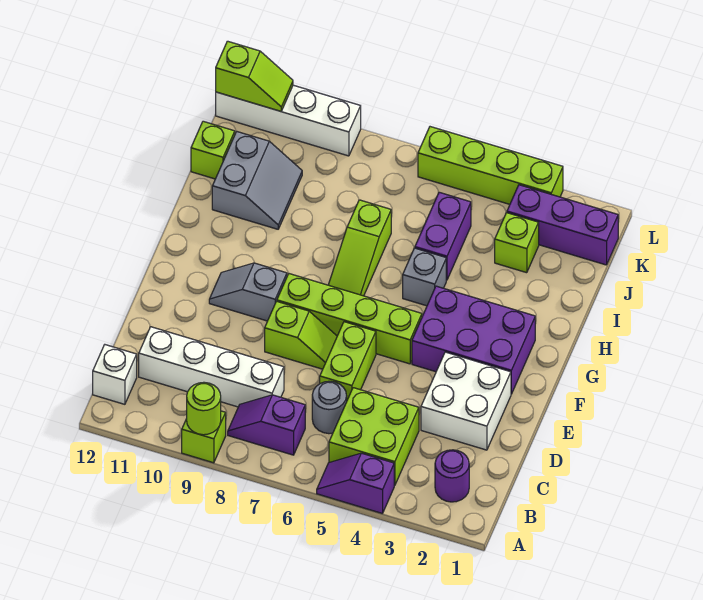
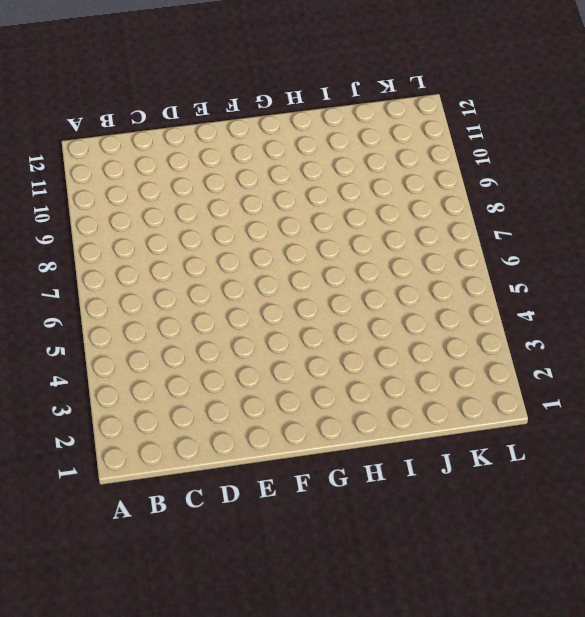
none -> purple slope A4:A5 level 1 top 4
none -> lime brick A9 level 1
none -> purple round brick B2 level 1

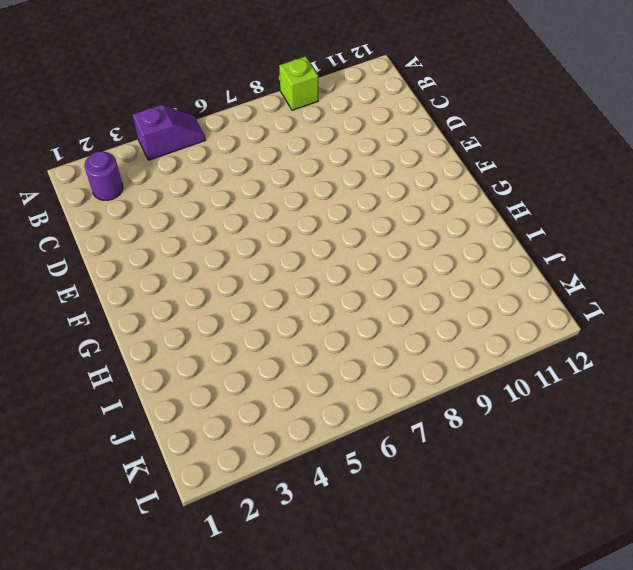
none -> lime brick B4:C5 level 1
none -> purple slope B7:B8 level 1 top 7
none -> white brick B12 level 1

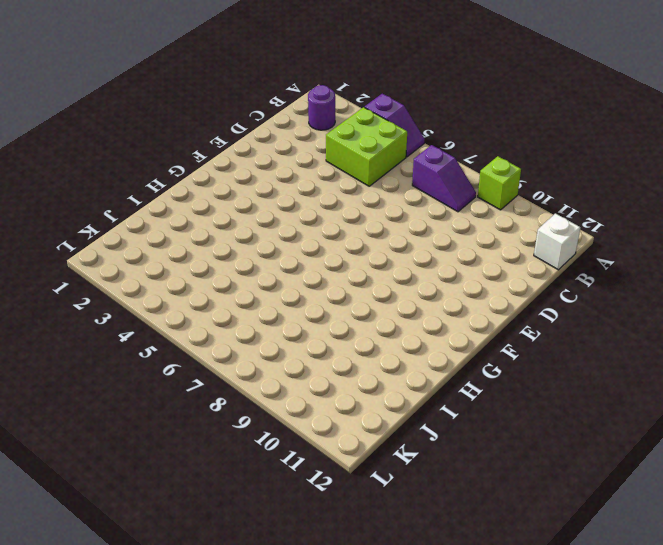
none -> grey round brick C6 level 1
none -> white brick C8:C11 level 1
none -> white brick D2:E3 level 1

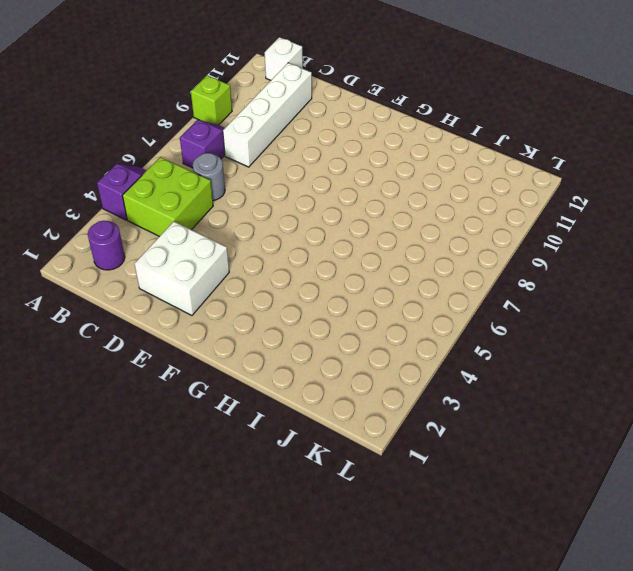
none -> lime brick D6:E6 level 1
none -> lime slope E7:E8 level 1 top 8
none -> purple brick F2:G4 level 1

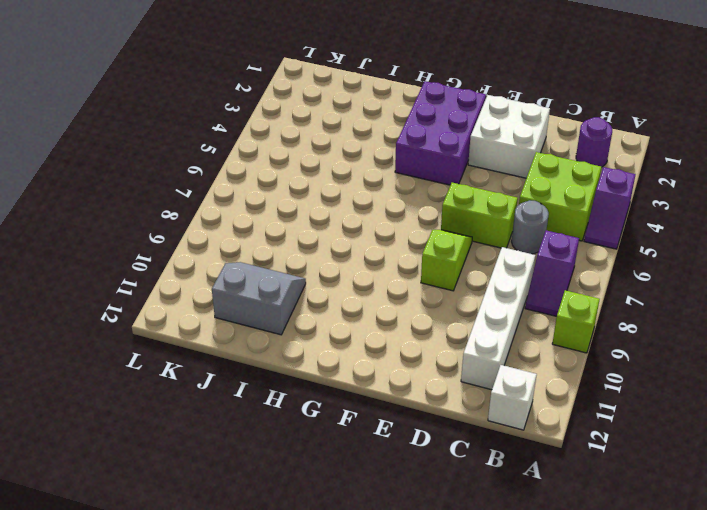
none -> lime brick F5:F8 level 1
none -> grey slope F9:F10 level 1 top 9
none -> lime slope G7:I7 level 1 top I

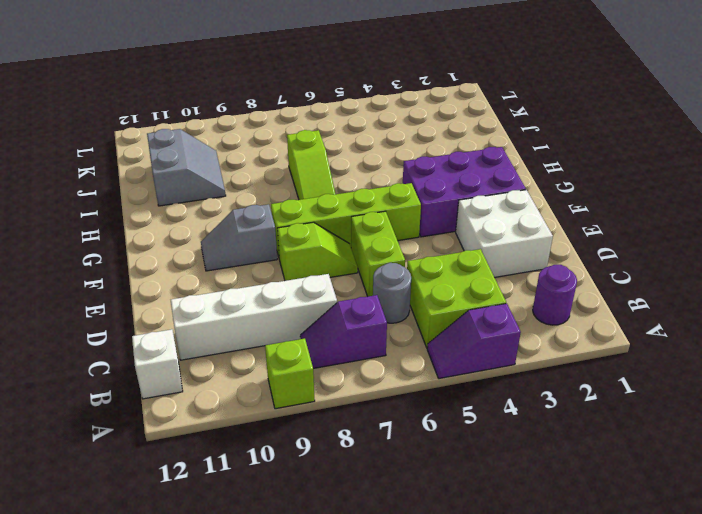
none -> grey brick H5 level 1
none -> purple brick I5:J5 level 1
none -> lime brick J3 level 1

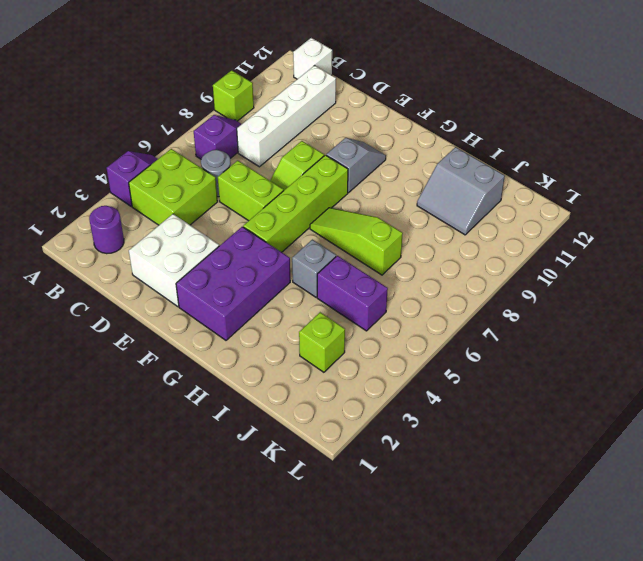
none -> lime brick J12 level 1
none -> purple brick K1:K3 level 1
none -> lime brick L3:L6 level 1

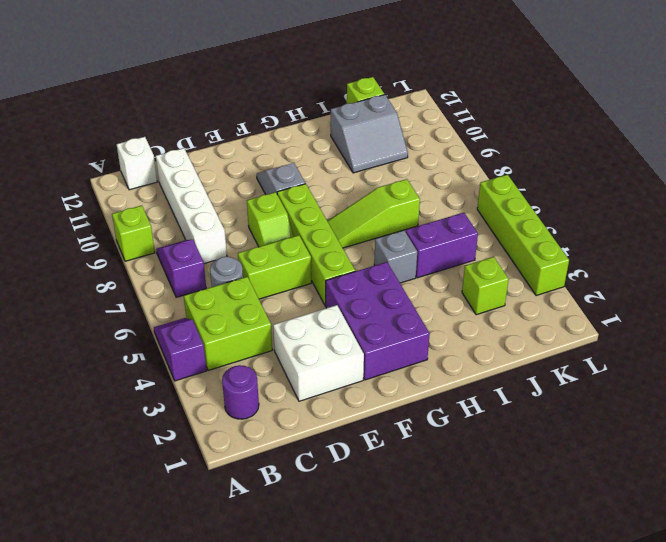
none -> purple brick K1:K3 level 1
none -> white brick L9:L12 level 1
none -> lime round brick A9 level 2

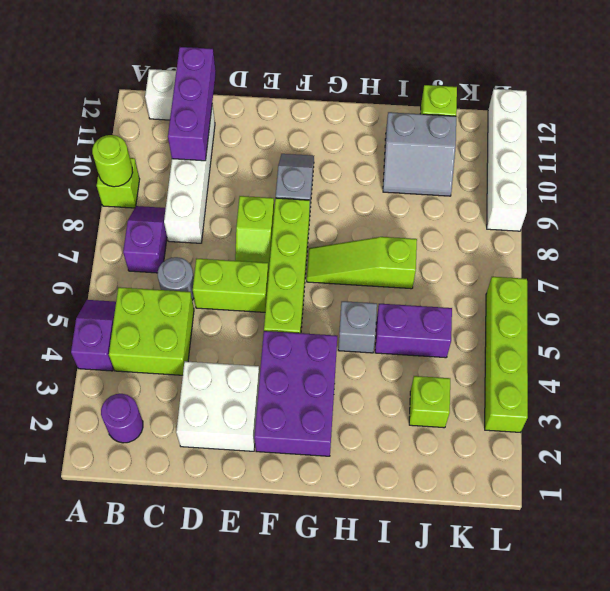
purple brick C10:C12 level 2 -> purple brick K1:K3 level 1
none -> lime slope L11:L12 level 2 top 12

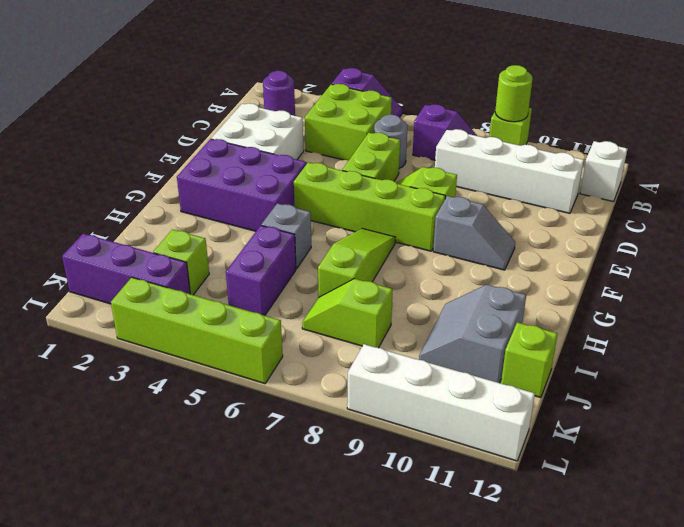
lime slope J7:J8 level 1 top 8 -> lime slope L11:L12 level 2 top 12

